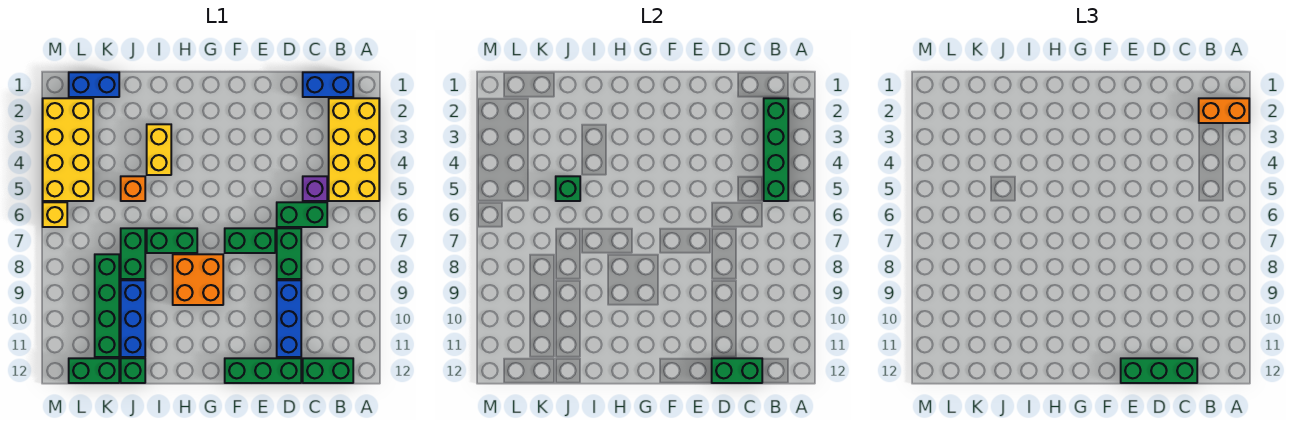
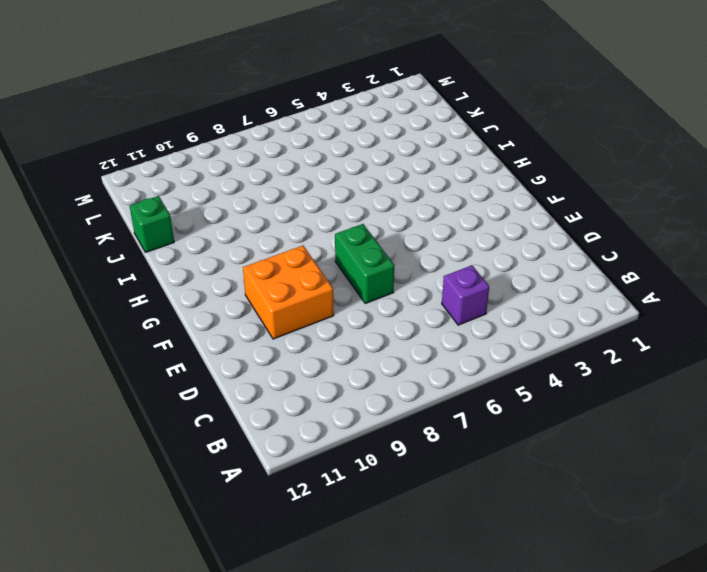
orange brick E9:F10 level 1 -> orange brick G8:H9 level 1
none -> yellow brick A2:B5 level 1
none -> blue brick B1:C1 level 1
none -> green brick B12:C12 level 1

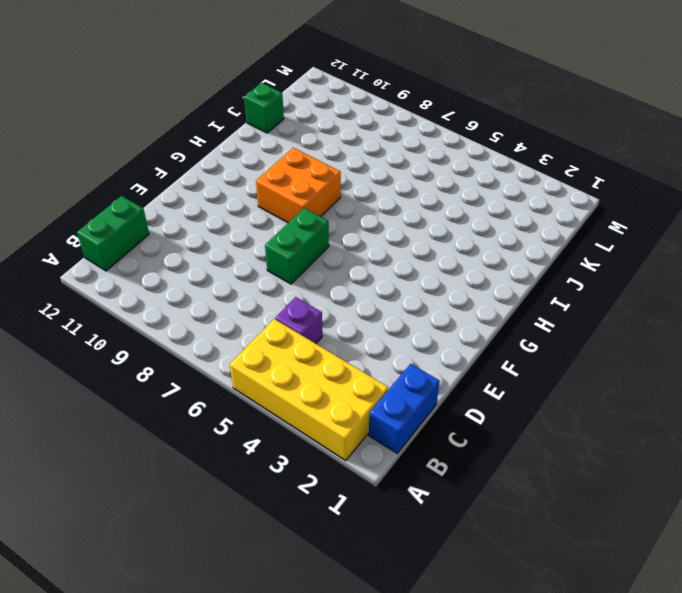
none -> green brick C6:D6 level 1
none -> green brick D7:D8 level 1
none -> blue brick D9:D11 level 1

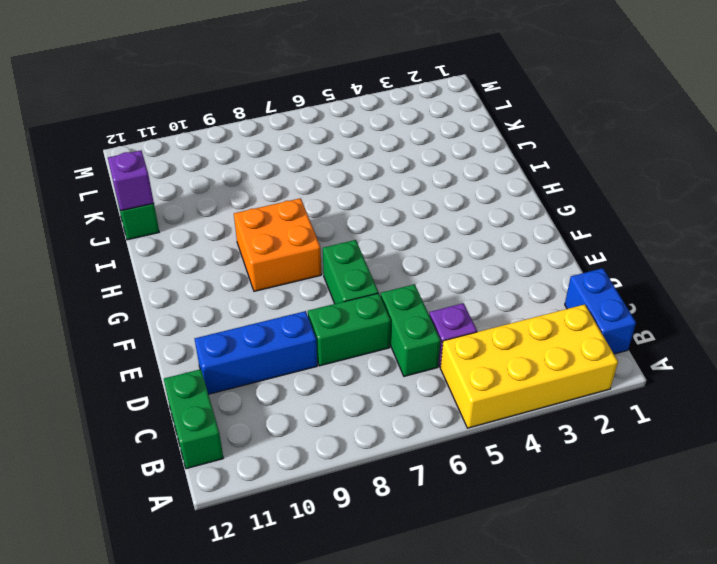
purple brick J12 level 2 -> none
none -> green brick D12:F12 level 1
none -> green brick H7:I7 level 1
none -> yellow brick I3:I4 level 1

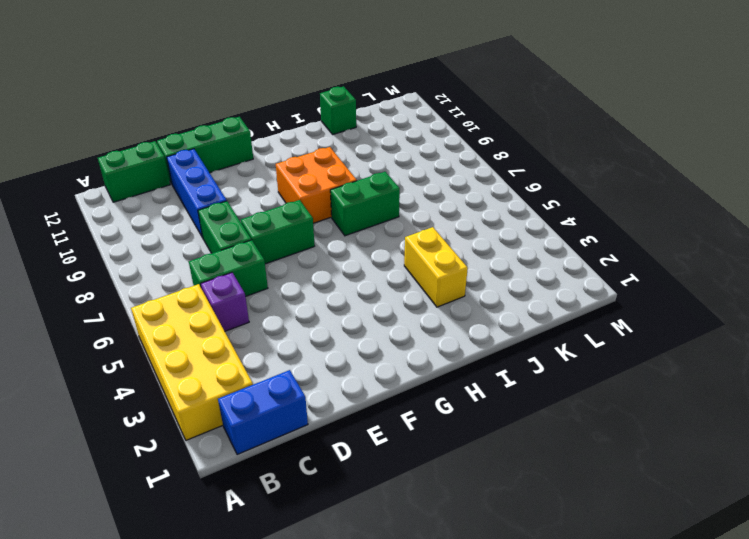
none -> orange brick J5 level 1
none -> green brick J7:J8 level 1
none -> blue brick J9:J11 level 1

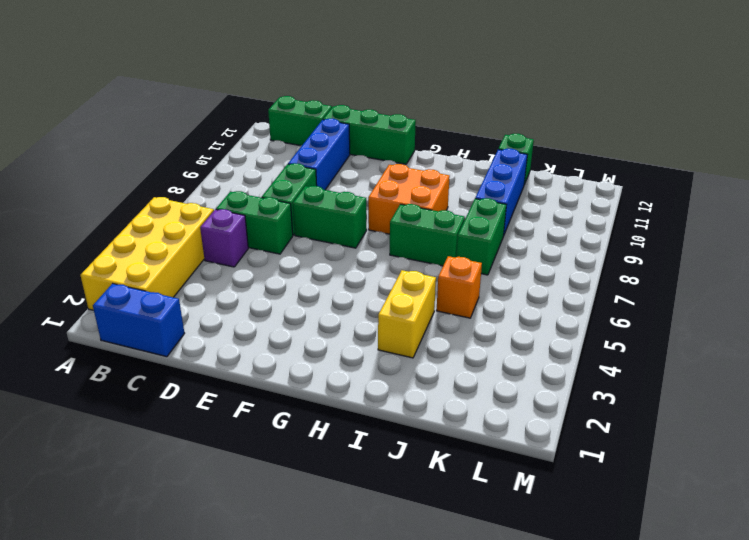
none -> blue brick K1:L1 level 1
none -> green brick K8:K11 level 1
none -> green brick K12:L12 level 1

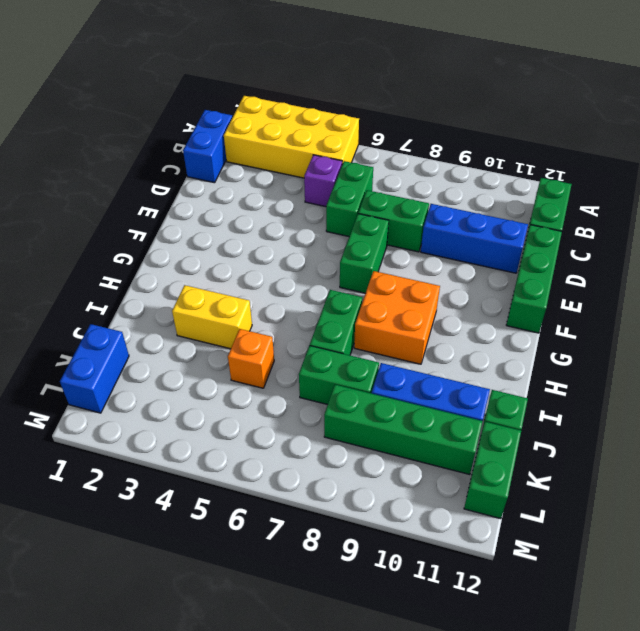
none -> yellow brick L2:M5 level 1
none -> yellow brick M6 level 1
none -> green brick B2:B5 level 2

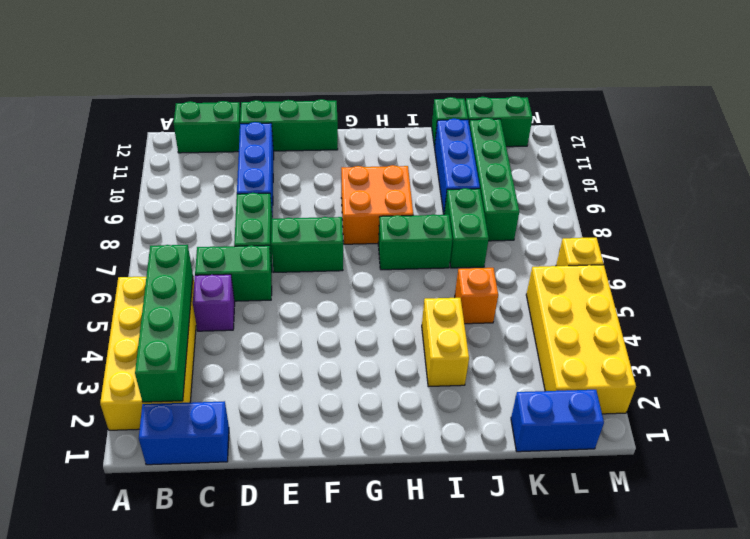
none -> green brick C12:D12 level 2
none -> green brick J5 level 2
none -> orange brick A2:B2 level 3

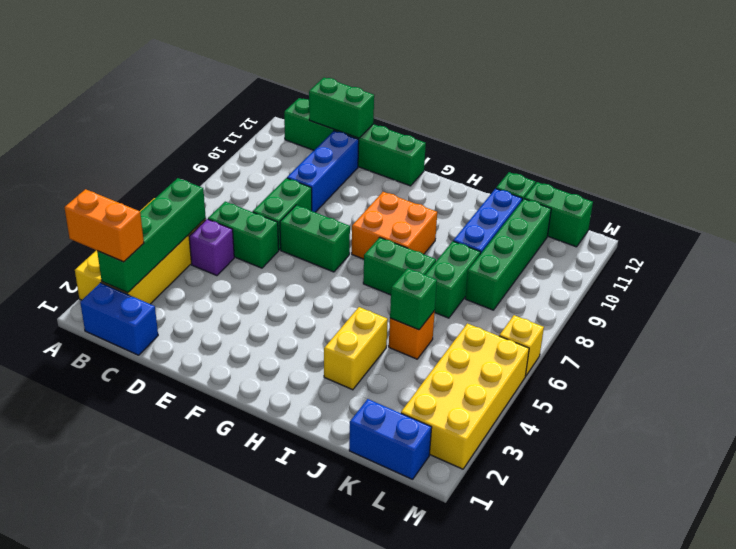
none -> green brick C12:E12 level 3

